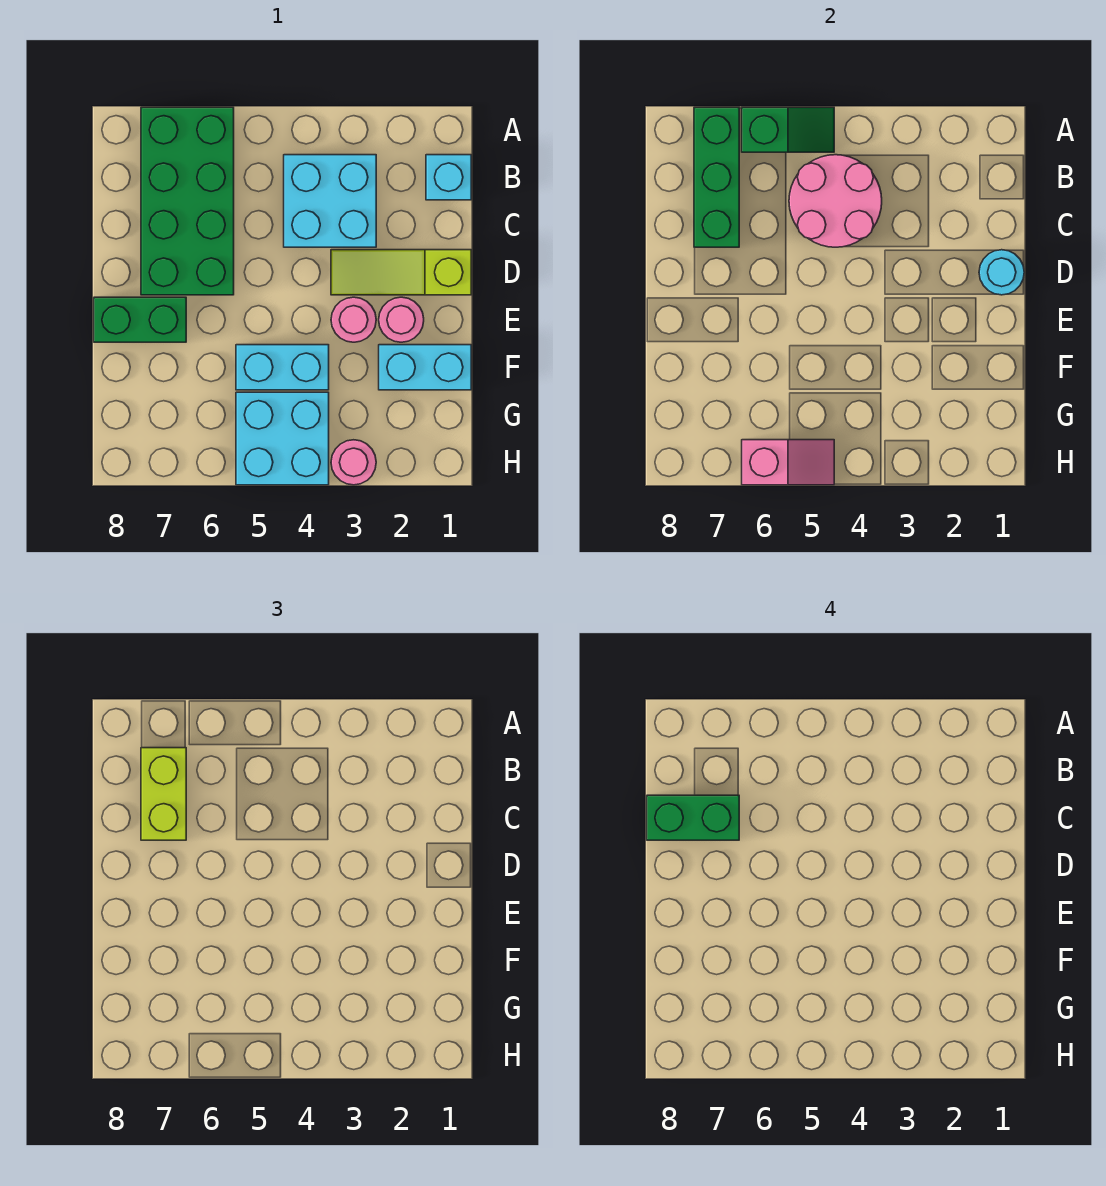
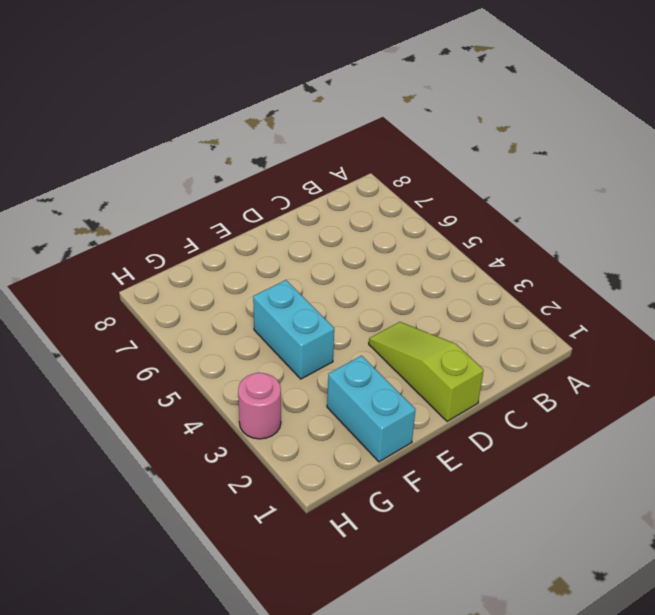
none -> green brick A6:D7 level 1
none -> cyan brick B1 level 1
none -> cyan brick B3:C4 level 1

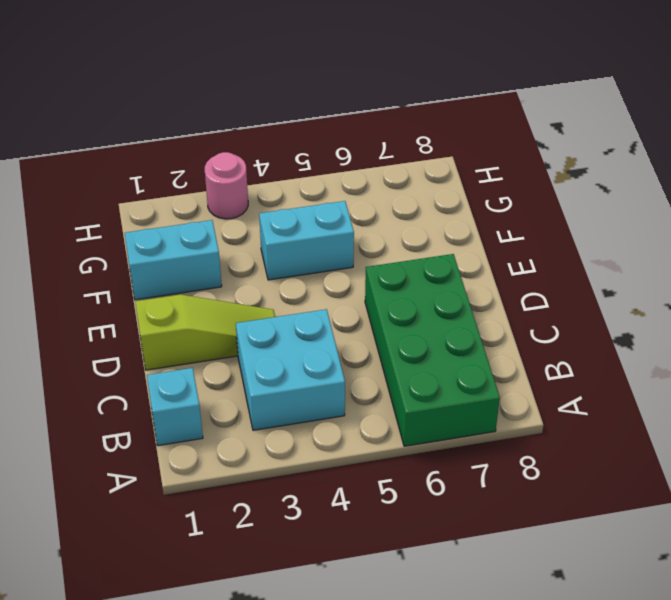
none -> pink round brick E2 level 1
none -> pink round brick E3 level 1
none -> green brick E7:E8 level 1

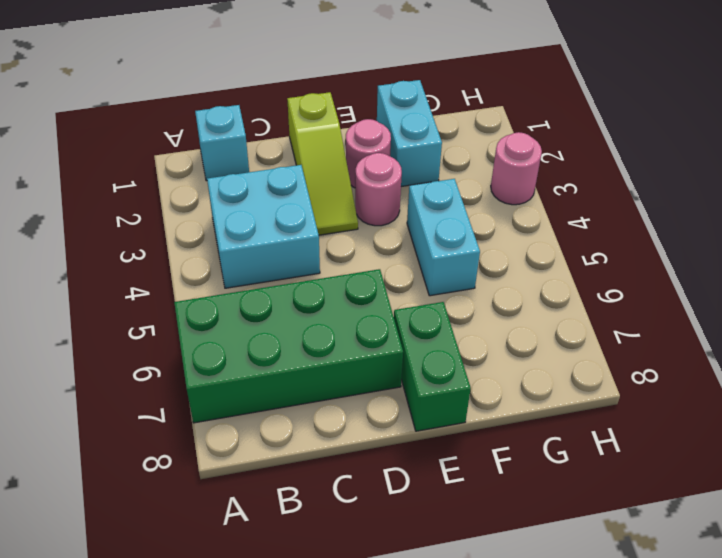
none -> cyan brick G4:H5 level 1
none -> green slope A5:A6 level 2 top 6
none -> green brick A7:C7 level 2

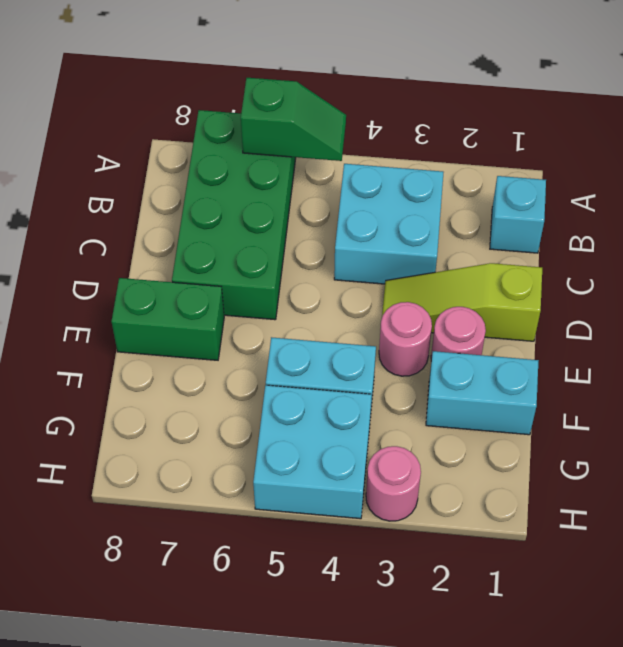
none -> green brick A7:C7 level 2
none -> pink round brick B4:C5 level 2
none -> cyan round brick D1 level 2

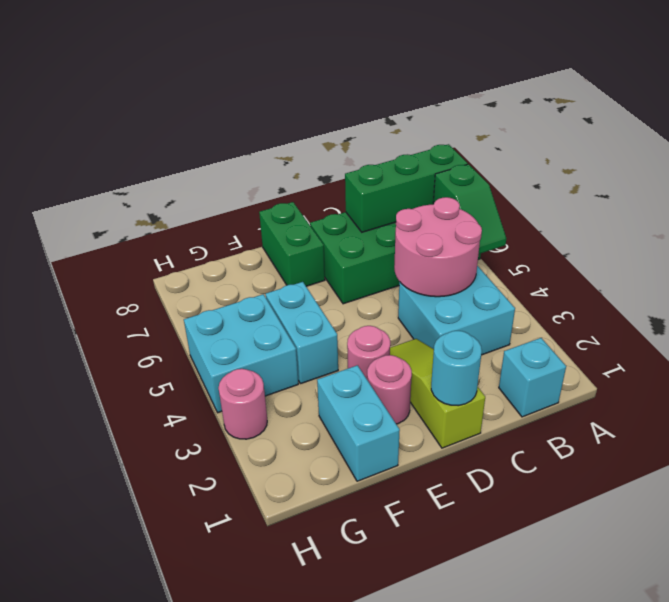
none -> pink slope H5:H6 level 2 top 6
none -> lime brick B7:C7 level 3
none -> green brick C7:C8 level 4

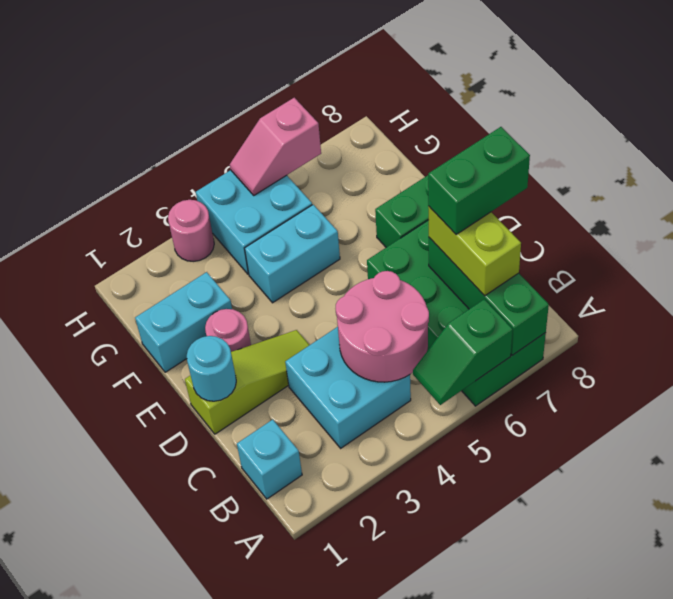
none -> pink round brick E3 level 1

